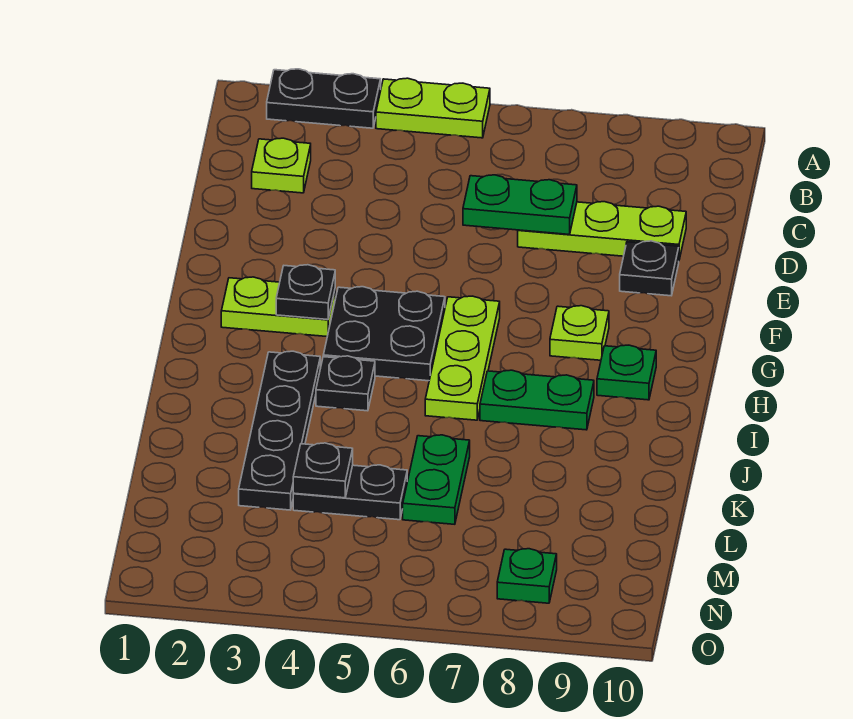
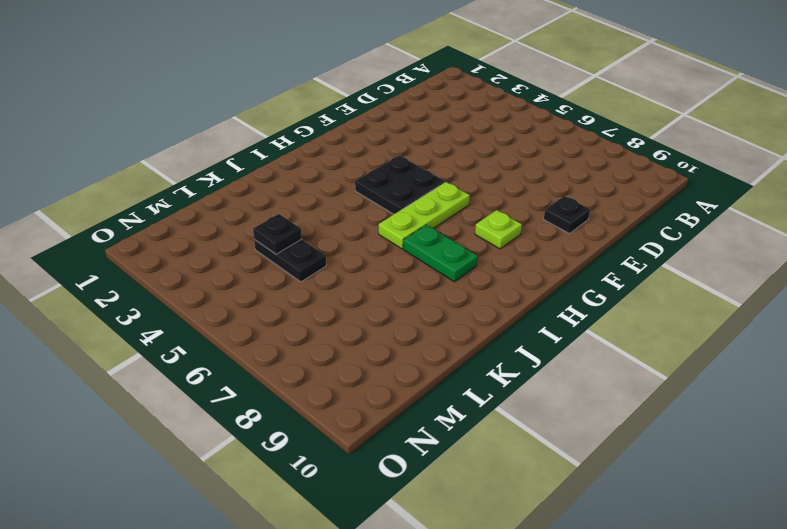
none -> black plate A2:A3 level 1
none -> lime plate A4:A5 level 1
none -> lime plate C2 level 1

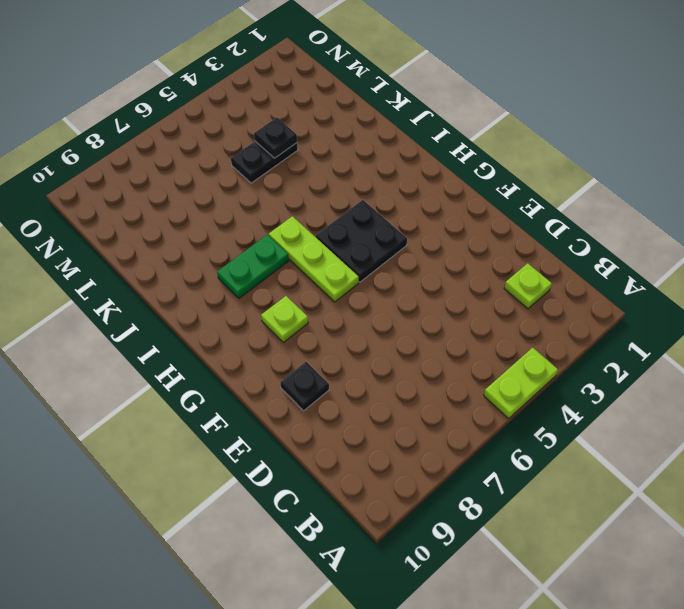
none -> black plate A2:A3 level 1
none -> lime plate D7:D9 level 1
none -> lime plate G2:G3 level 1

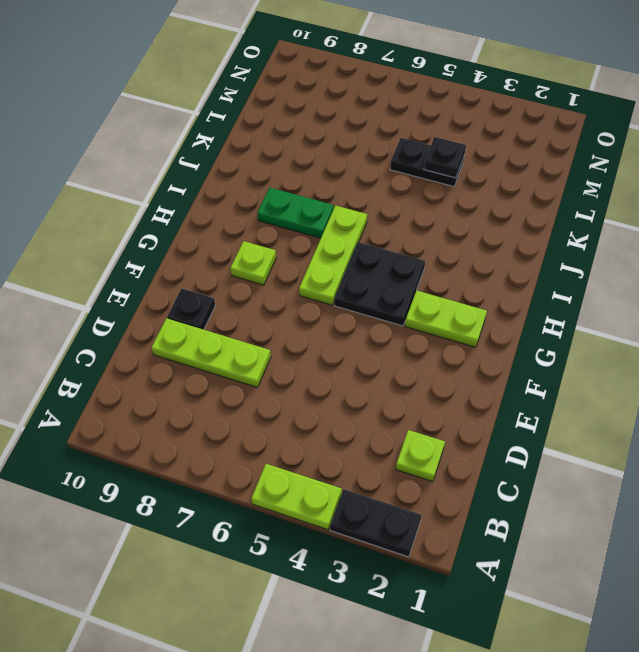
none -> green plate H9 level 1
none -> black plate I3:L3 level 1
none -> black plate I4 level 1

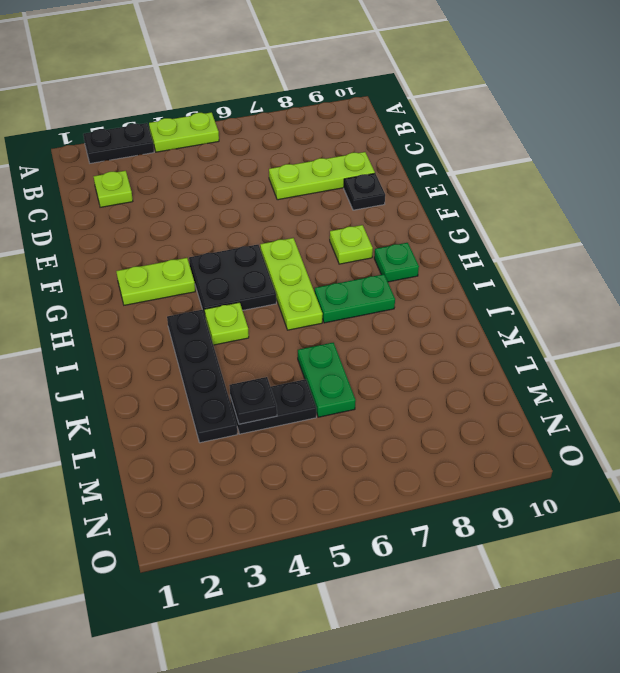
lime plate I4 level 1 -> black plate I4 level 1
none -> green plate N8 level 1
none -> green plate D6:D7 level 2
none -> black plate G3 level 2

